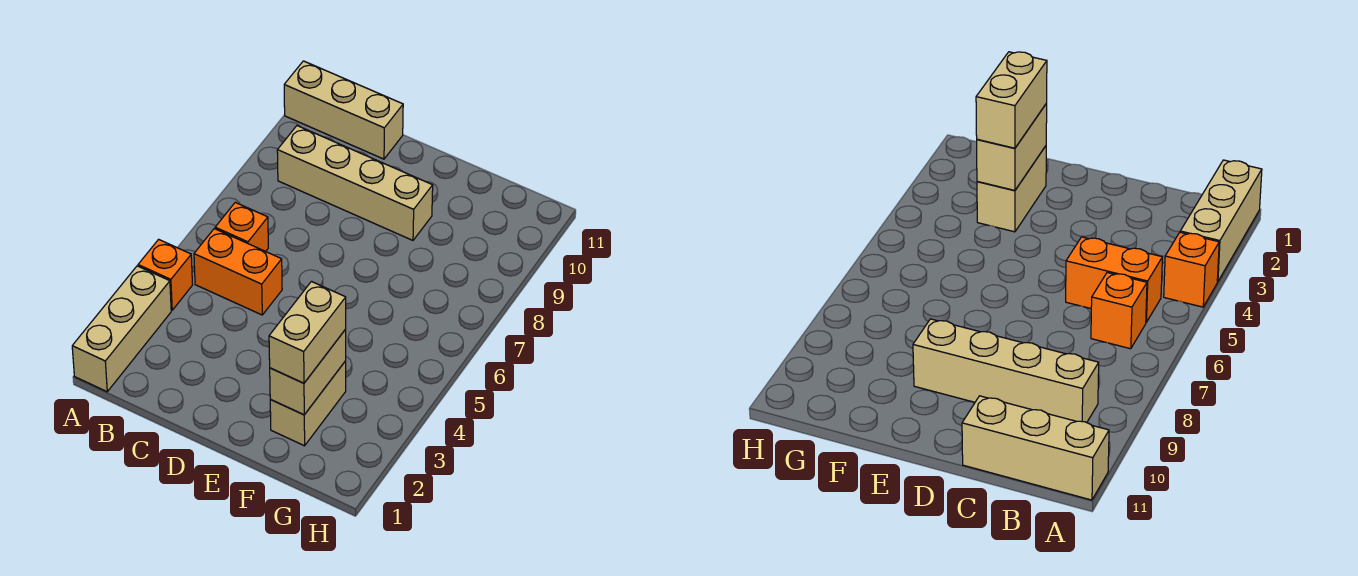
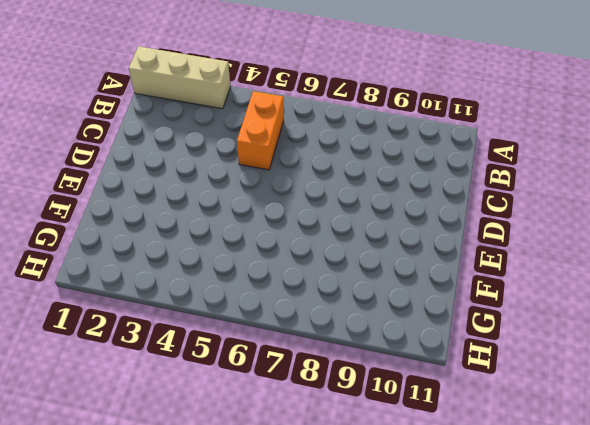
none -> orange brick A4 level 1
none -> tan brick A11:C11 level 1

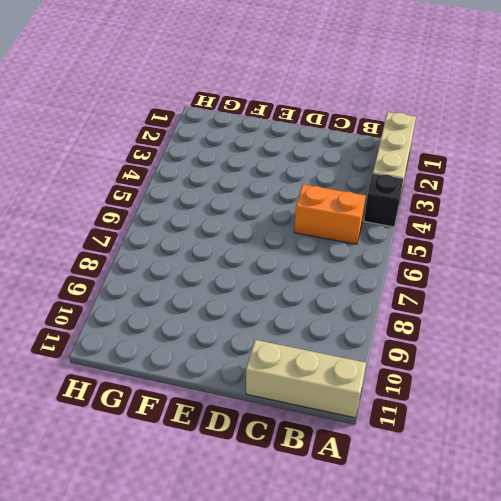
black brick A4 level 1 -> orange brick A4 level 1
none -> orange brick B6 level 1
none -> tan brick B9:E9 level 1

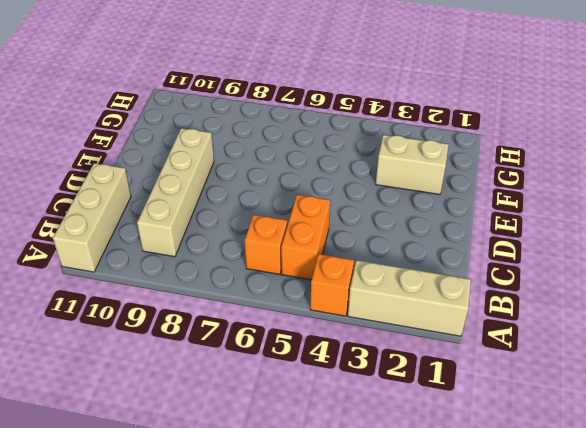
none -> tan brick F2:F3 level 2
none -> tan brick F2:F3 level 3

